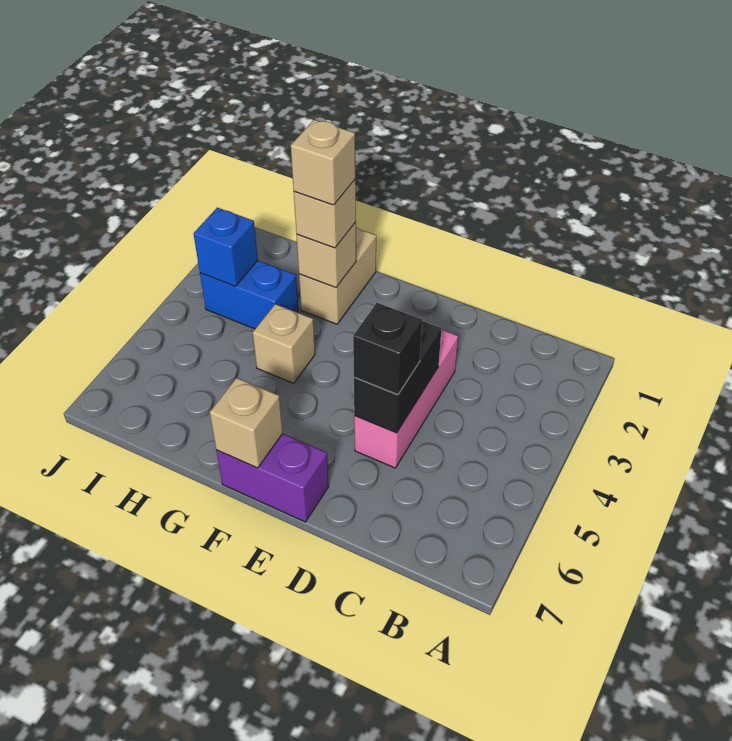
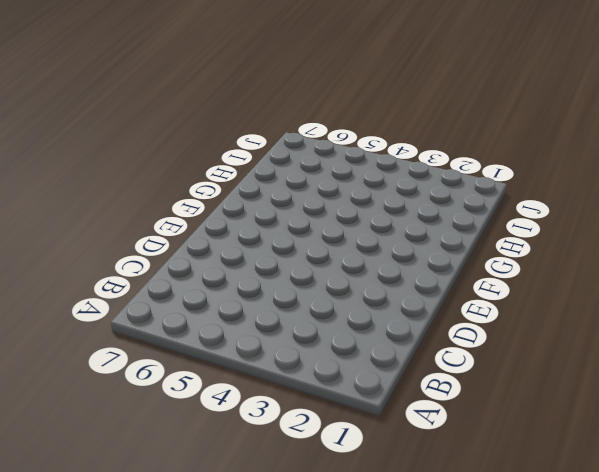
none -> pink brick D3:D5 level 1
none -> purple brick E7:F7 level 1
none -> tan brick G1:G2 level 1

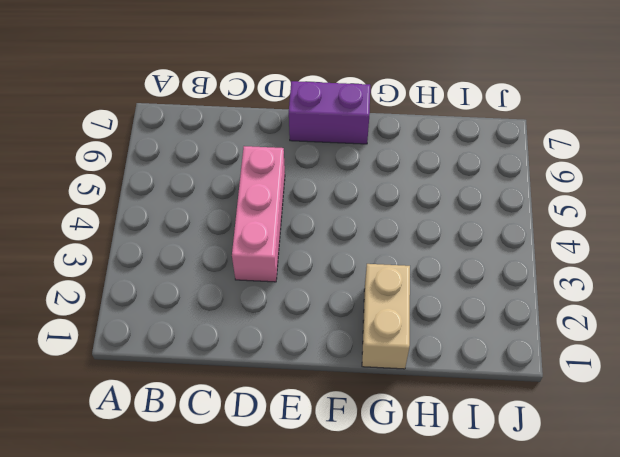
none -> tan brick G4 level 1
none -> blue brick H3:I3 level 1
none -> black brick D4:D5 level 2

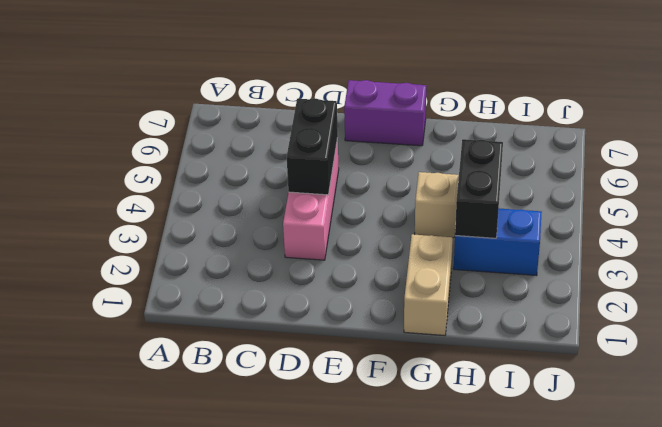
black brick H3:H4 level 2 -> none
none -> tan brick F7 level 2
none -> tan brick G2 level 2
none -> blue brick I3 level 2

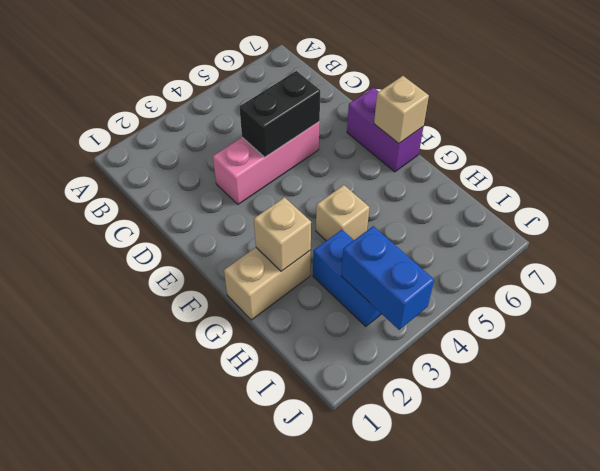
blue brick I3:J3 level 2 -> blue brick I3 level 2
none -> black brick D5 level 3
none -> tan brick G2 level 3
none -> tan brick G2 level 4

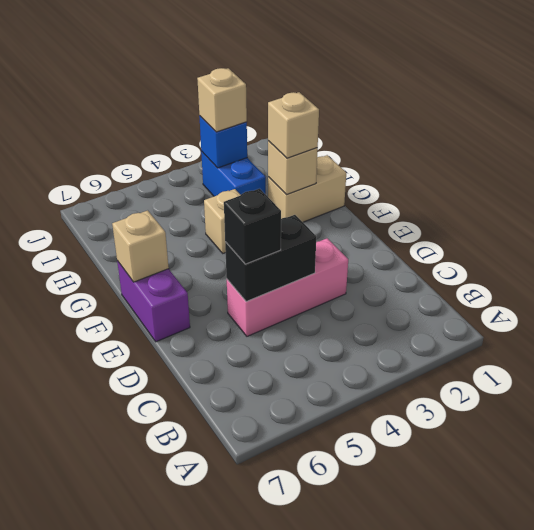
tan brick I3 level 3 -> tan brick G2 level 4

